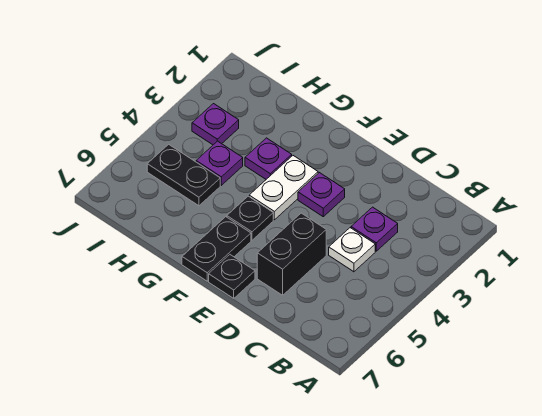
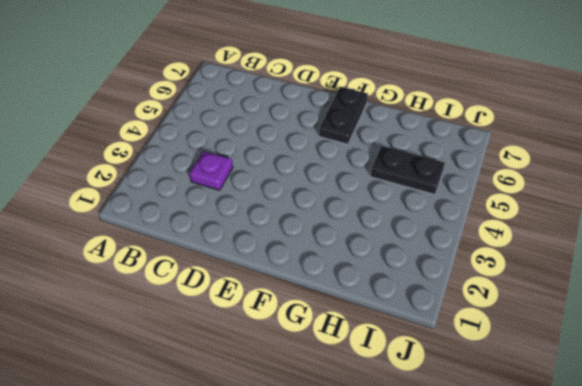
none -> white plate C4 level 1
none -> black brick D5:D6 level 1
none -> purple plate E3 level 1

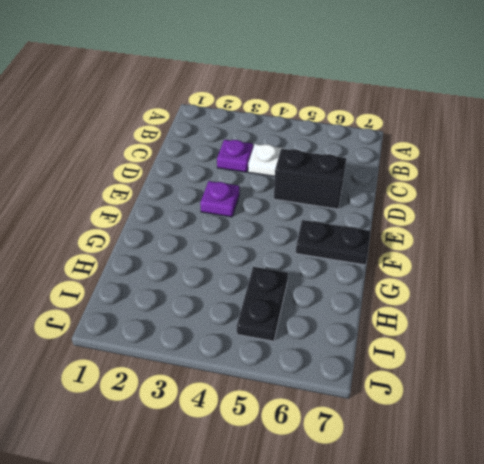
none -> black plate E7 level 1
none -> white plate F3:F4 level 1
none -> black plate F5 level 1

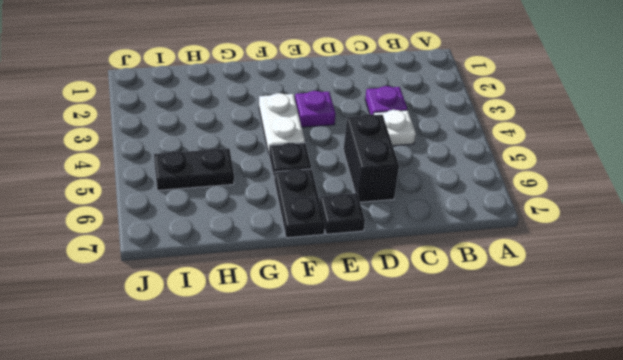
none -> purple plate G3 level 1
none -> purple plate H4 level 1
none -> purple plate I3 level 1

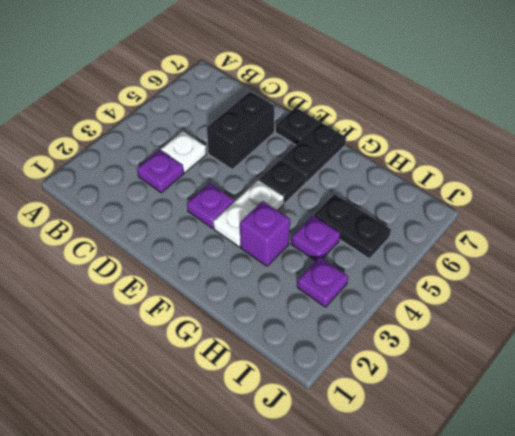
purple brick G3 level 1 -> purple plate G3 level 1

